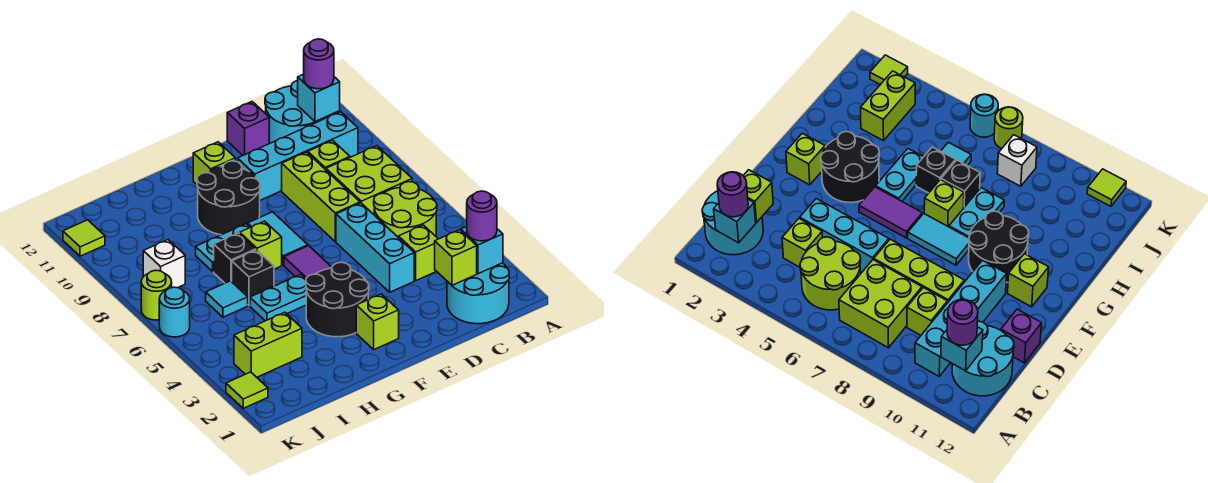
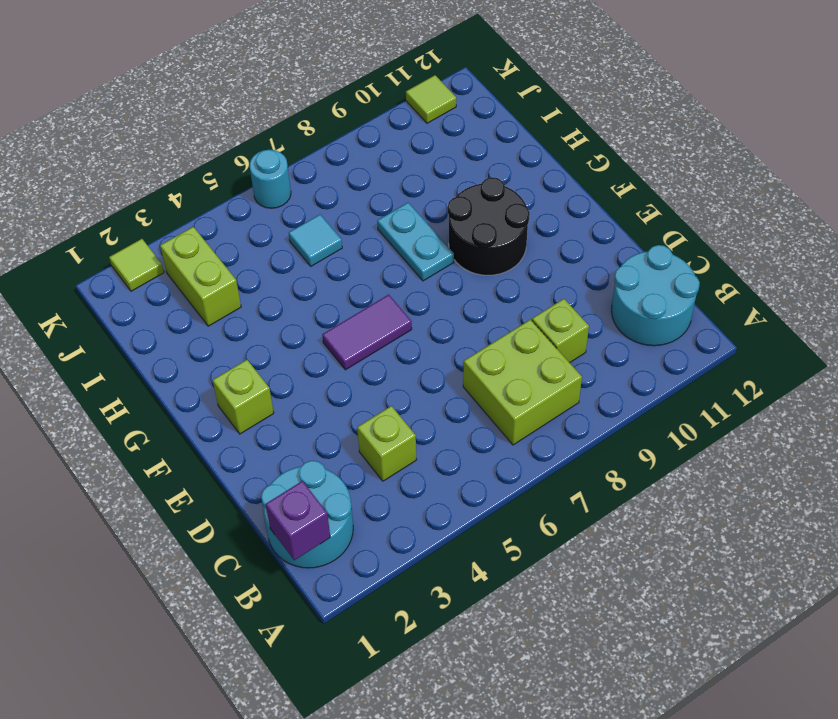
purple brick B1 level 2 -> purple brick D12 level 1
none -> lime round brick B5:C6 level 1
none -> cyan brick B10:E10 level 1
none -> cyan brick D4:D6 level 1
none -> lime brick D7:D9 level 1

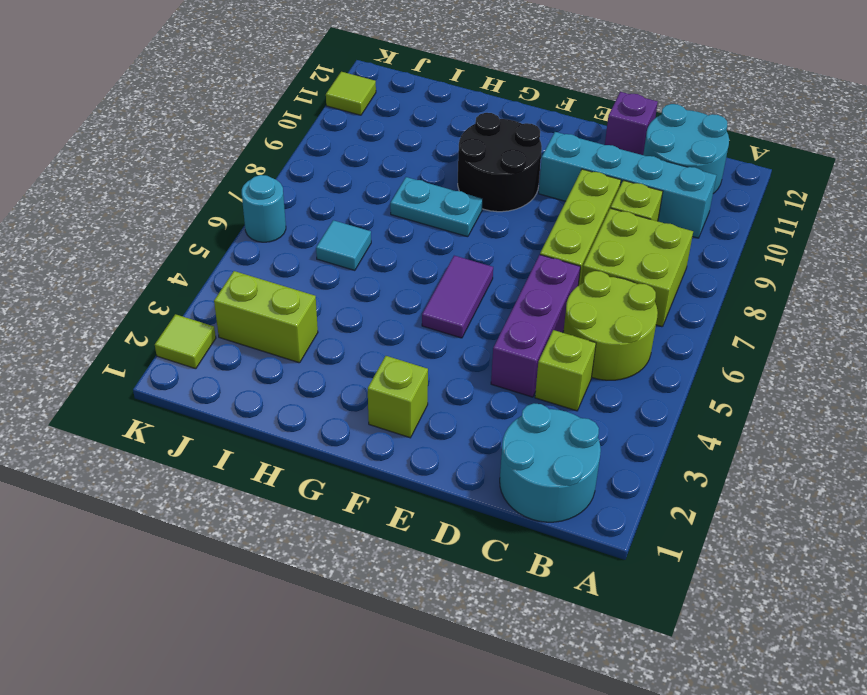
purple brick D4:D6 level 1 -> cyan brick D4:D6 level 1
none -> black round brick F3:G4 level 1
none -> cyan tile F7:F8 level 1
none -> lime brick F11 level 1
none -> cyan plate G5:H5 level 1

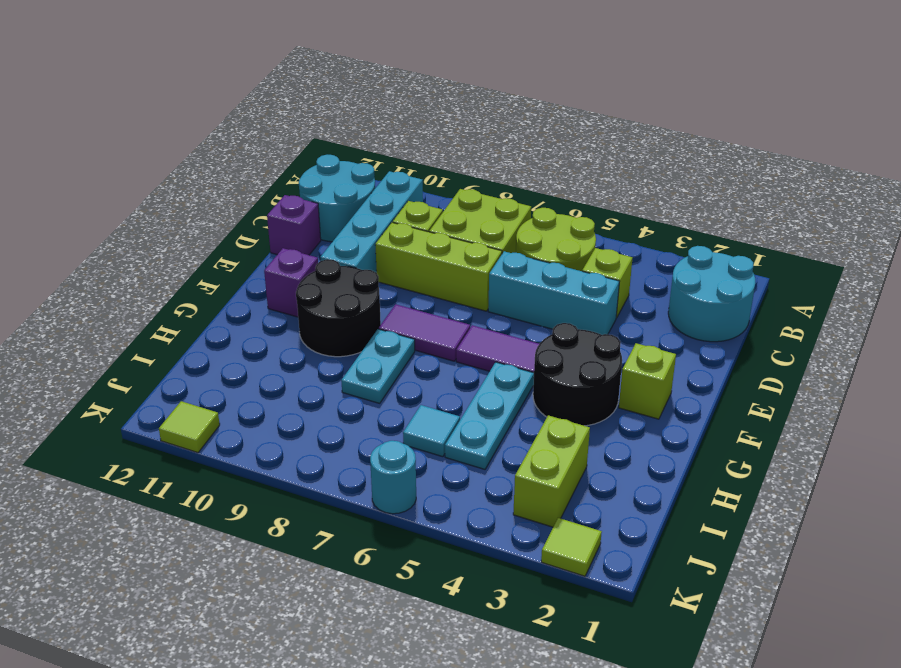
purple tile F7:F8 level 1 -> cyan tile F7:F8 level 1
purple brick F11 level 1 -> lime brick F11 level 1
cyan plate G5:I5 level 1 -> cyan plate G5:H5 level 1
none -> lime brick G7 level 1
none -> black brick H6 level 1
none -> black brick H7 level 1
none -> white brick J8 level 1

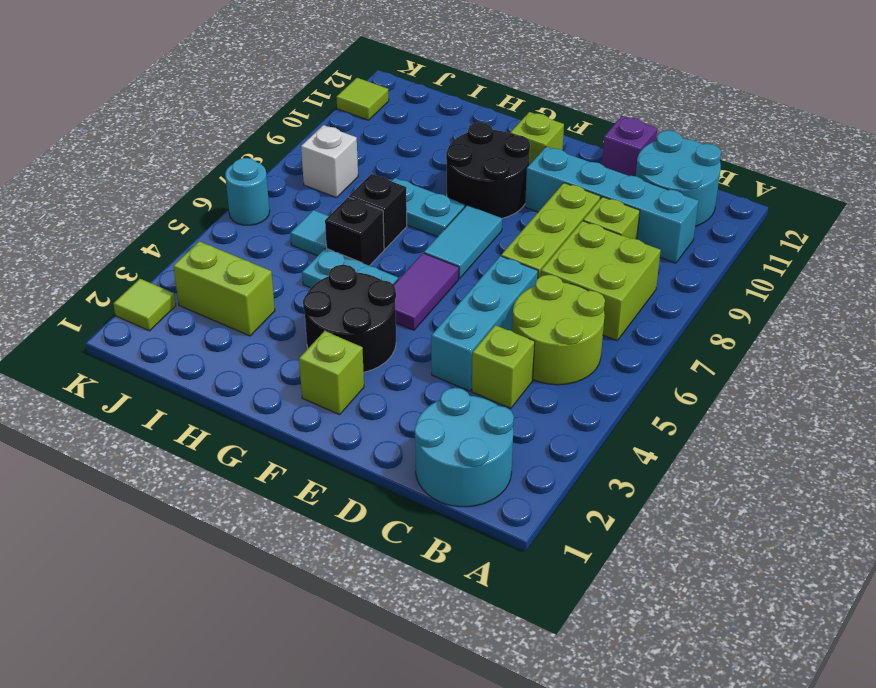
none -> lime brick G7 level 1
none -> lime round brick K7 level 1
none -> cyan brick B2 level 2
none -> cyan brick B11 level 2

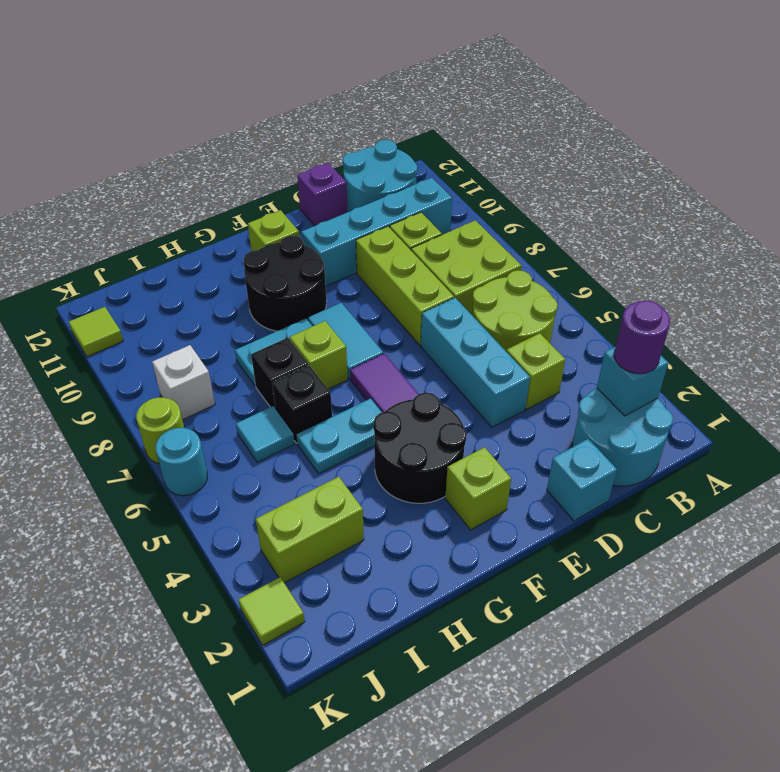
cyan brick D1 level 1 -> cyan brick B11 level 2
none -> lime brick C2 level 2
none -> purple round brick B11 level 3

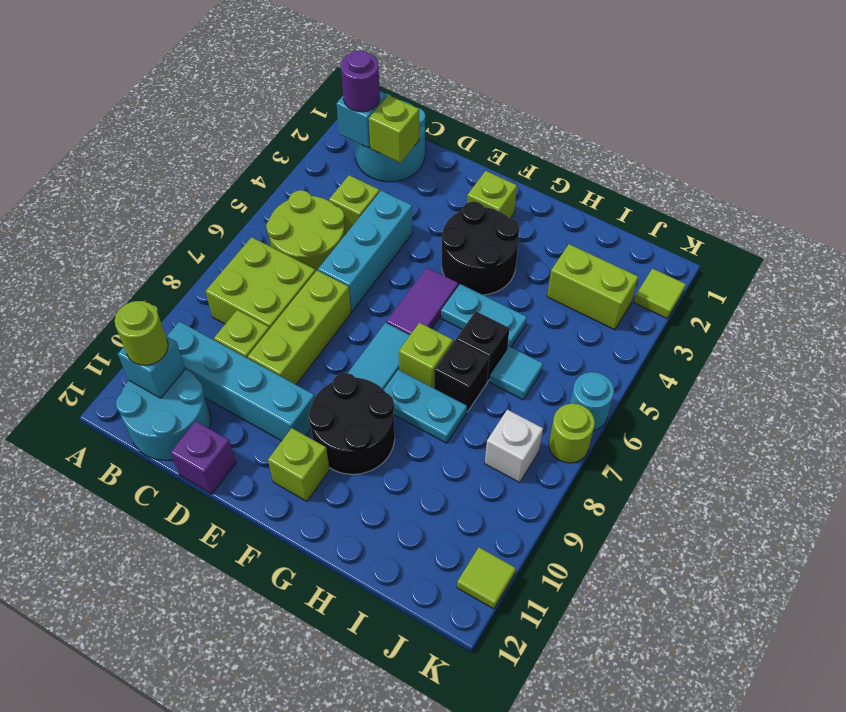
lime round brick B11 level 3 -> purple round brick B11 level 3

